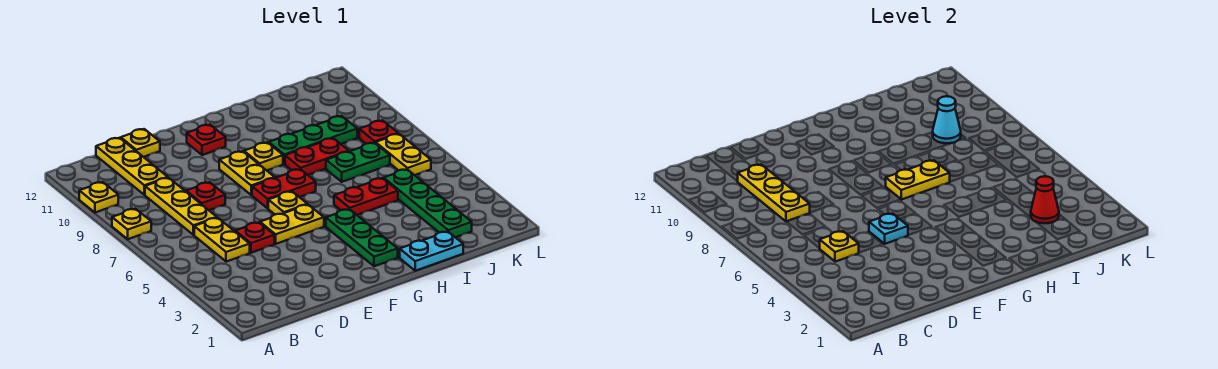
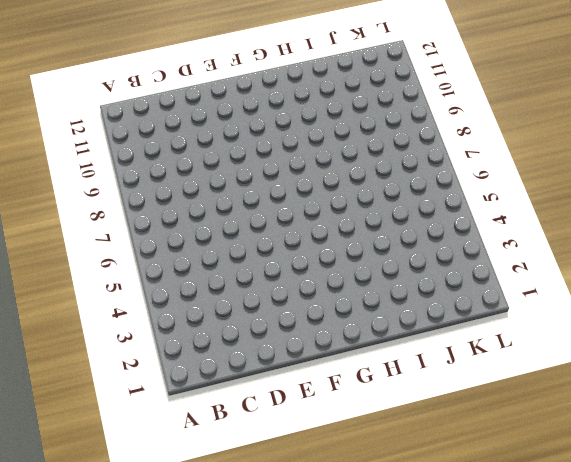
none -> yellow plate A8 level 1
none -> yellow plate A10 level 1
none -> yellow plate C5:C6 level 1

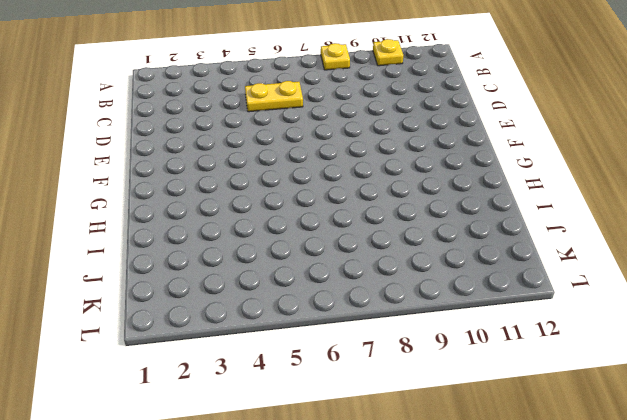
none -> yellow plate C7:C9 level 1
none -> yellow plate C10:C12 level 1
none -> red plate D5 level 1

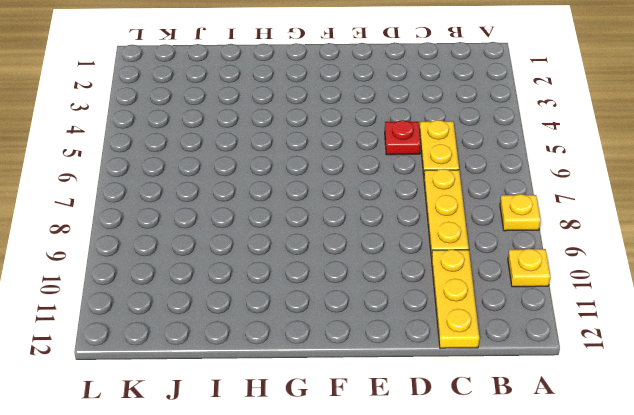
none -> red plate D8 level 1
none -> yellow plate D12 level 1
none -> yellow plate E5:F5 level 1

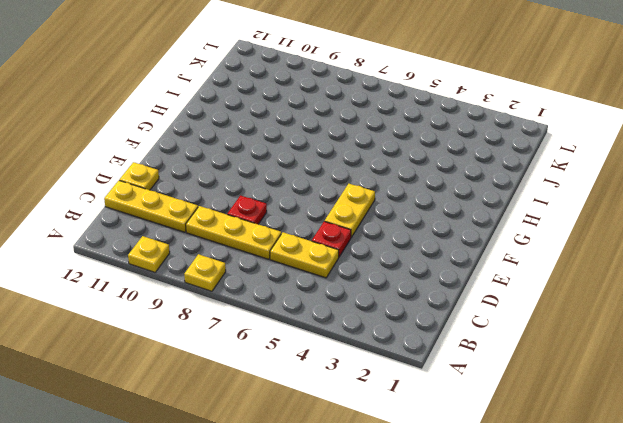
none -> yellow plate F6 level 1
none -> red plate F7:G7 level 1
none -> yellow plate F8:F9 level 1

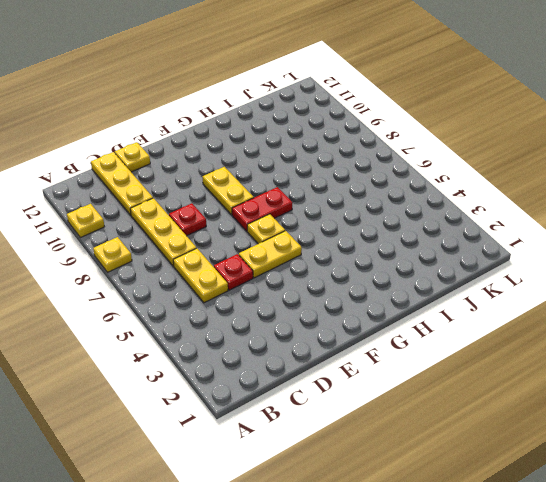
none -> red plate F11 level 1
none -> green plate G2:G4 level 1
none -> yellow plate G9 level 1

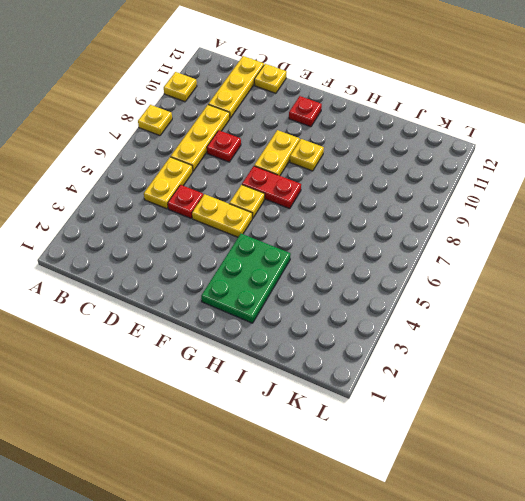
green plate G2:H4 level 1 -> green plate G2:G4 level 1
none -> cyan plate H1:I1 level 1
none -> red plate H5:I5 level 1
none -> red plate H8:I8 level 1

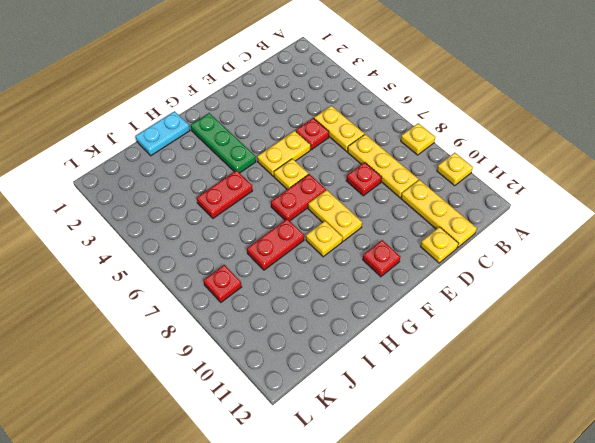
none -> green plate H9:J9 level 1
none -> green plate I7:J7 level 1
none -> green plate J2:J5 level 1

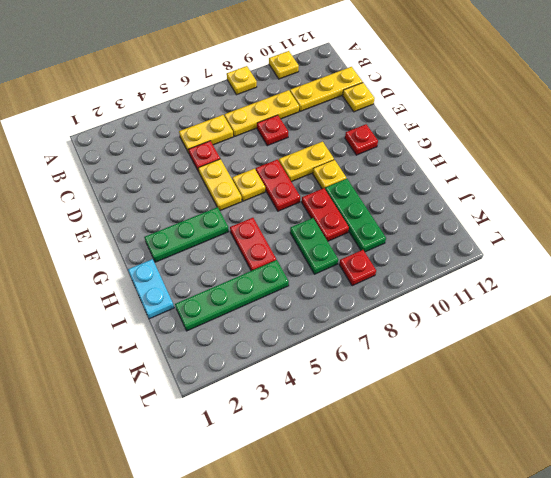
none -> yellow plate K6:K7 level 1
none -> yellow plate C5 level 2
none -> yellow plate C8:C10 level 2

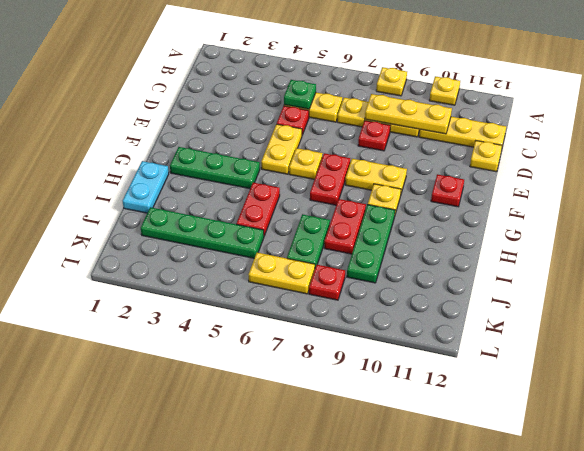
green plate C5 level 2 -> yellow plate C5 level 2
none -> cyan plate E5 level 2
none -> yellow plate G7:H7 level 2
none -> red cone J3 level 2

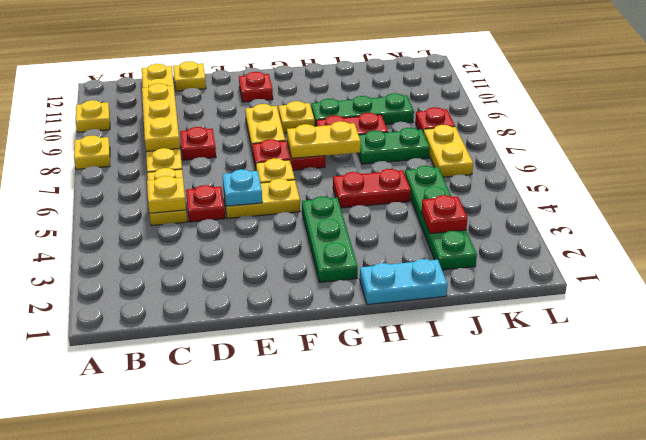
red plate J3 level 2 -> red cone J3 level 2
none -> cyan cone J9 level 2

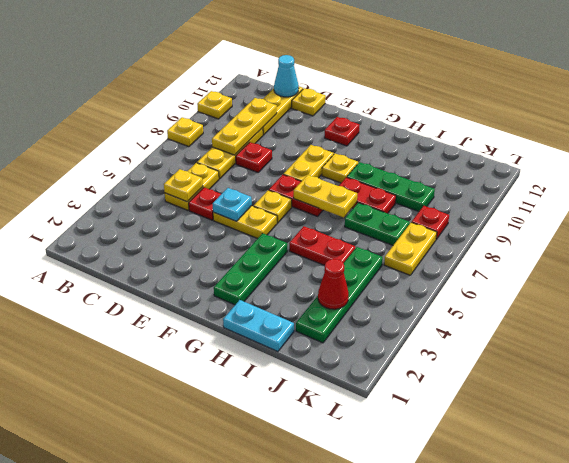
cyan cone C12 level 2 -> cyan cone J9 level 2

